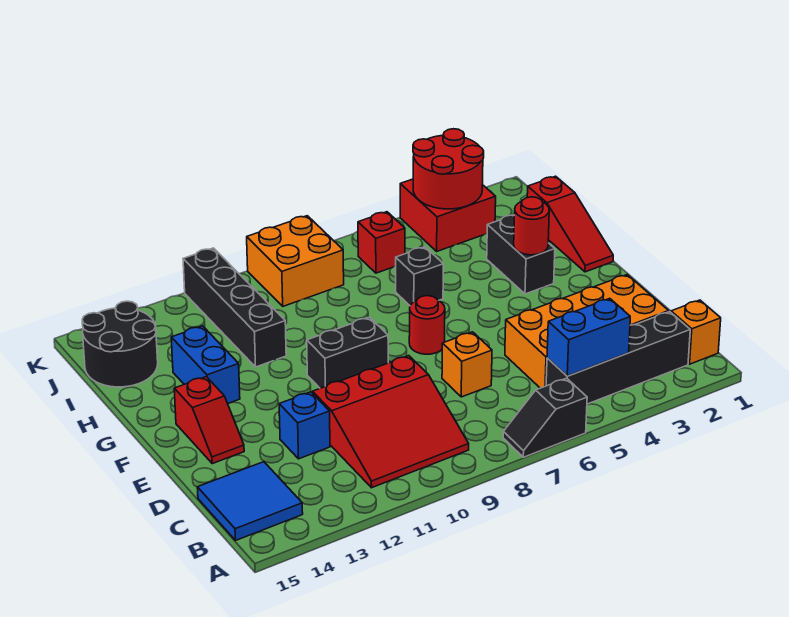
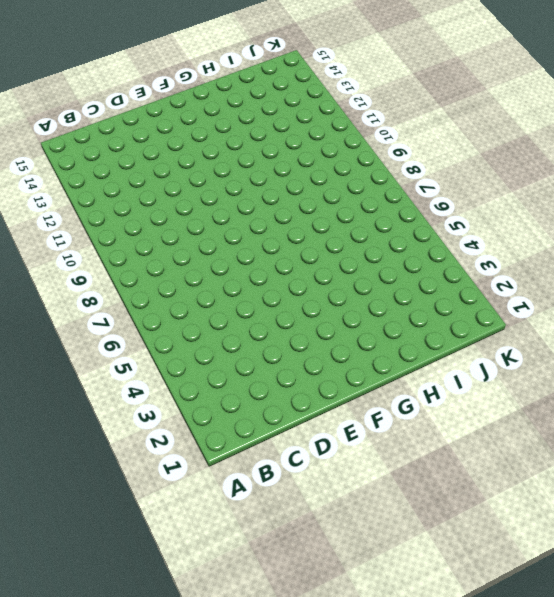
none -> black slope A6:A7 level 1 top 6
none -> orange brick B1 level 1
none -> black brick B2:B5 level 1

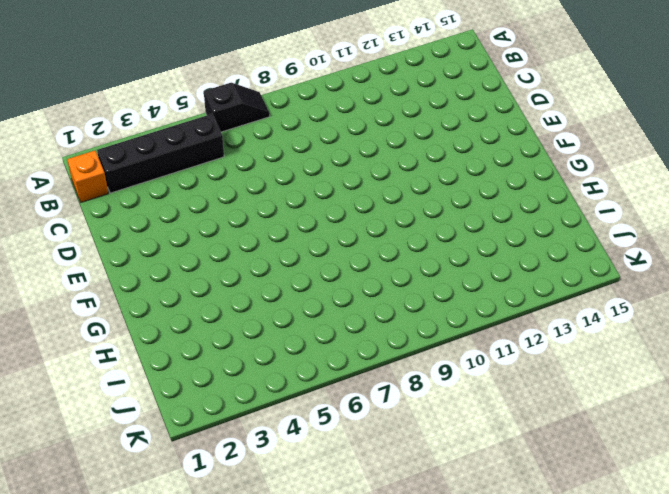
none -> red slope B9:D11 level 1 top D
none -> blue tile B14:C15 level 1
none -> orange brick C2:D5 level 1

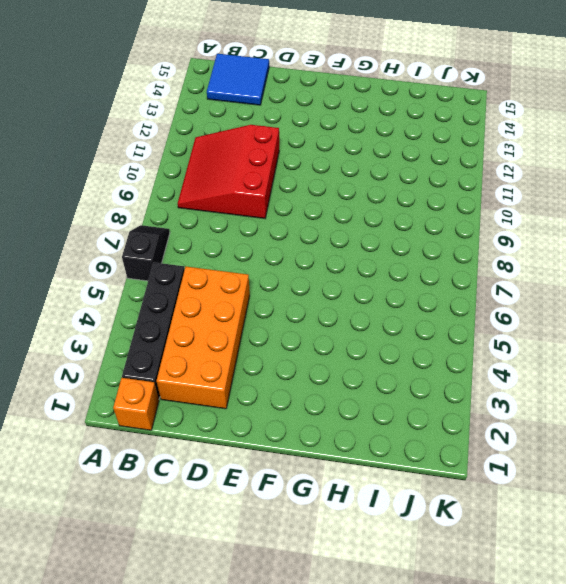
none -> orange brick D7 level 1
none -> blue brick D12 level 1
none -> red slope E14:F14 level 1 top F

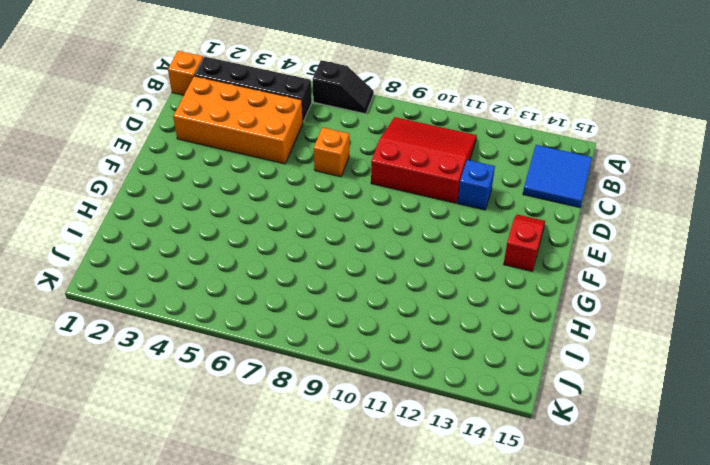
none -> red round brick F7 level 1
none -> black brick F9:F10 level 1
none -> red slope G1:I1 level 1 top I

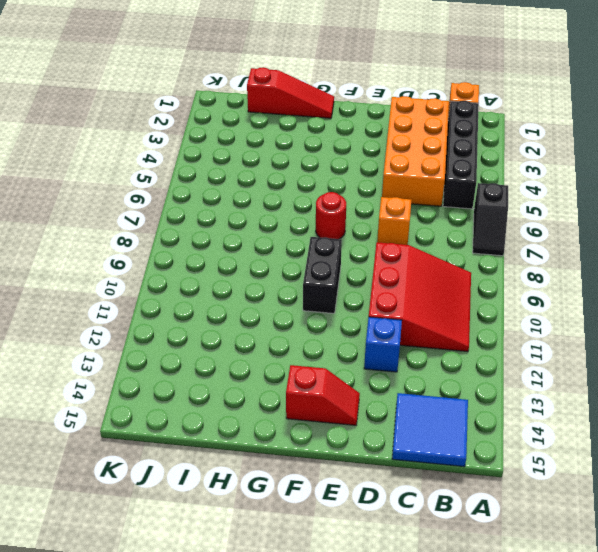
none -> black brick G3:H3 level 1
none -> blue brick G13:H13 level 1
none -> black brick H6 level 1

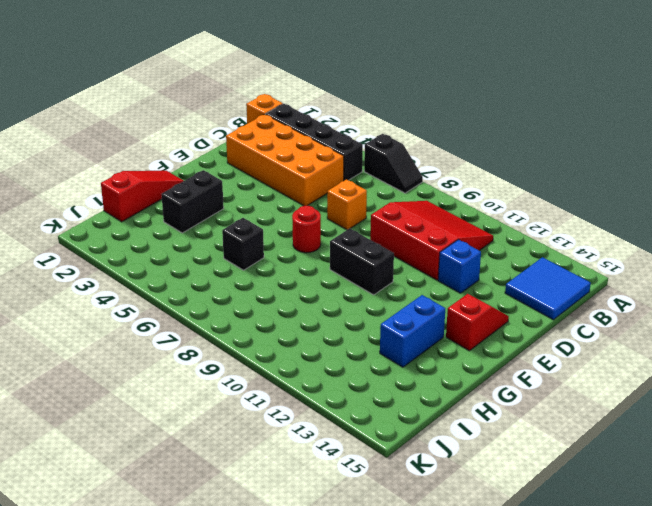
none -> black brick H11:K11 level 1
none -> black round brick I14:J15 level 1
none -> red brick J3:K4 level 1

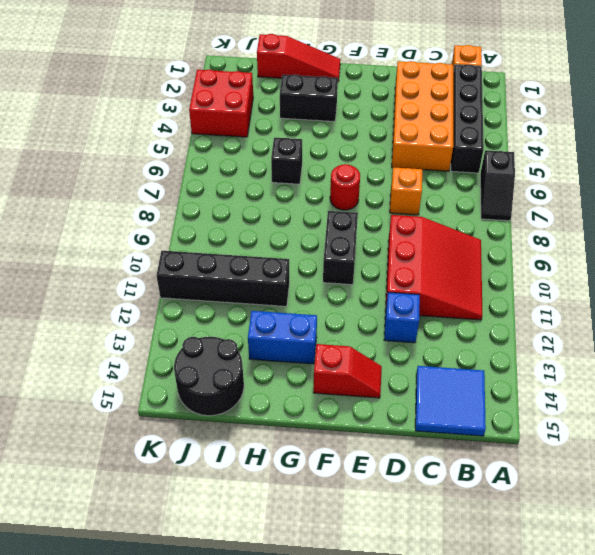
none -> red brick J6 level 1
none -> orange brick J8:K9 level 1
none -> blue brick B4:B5 level 2

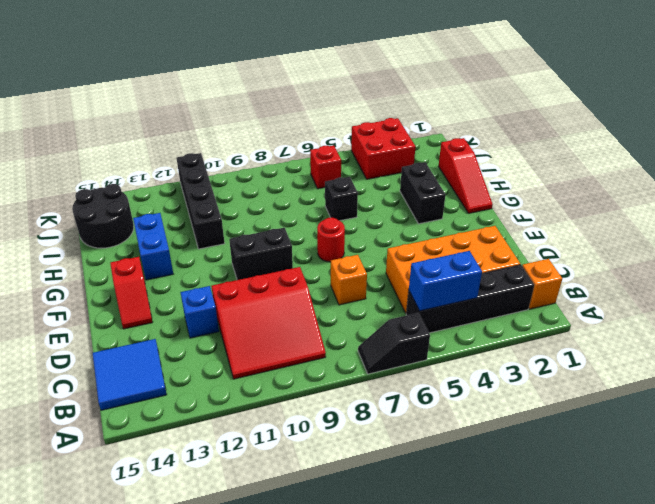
none -> orange brick J8:K9 level 1
none -> red round brick G3 level 2
none -> red round brick J3:K4 level 2

